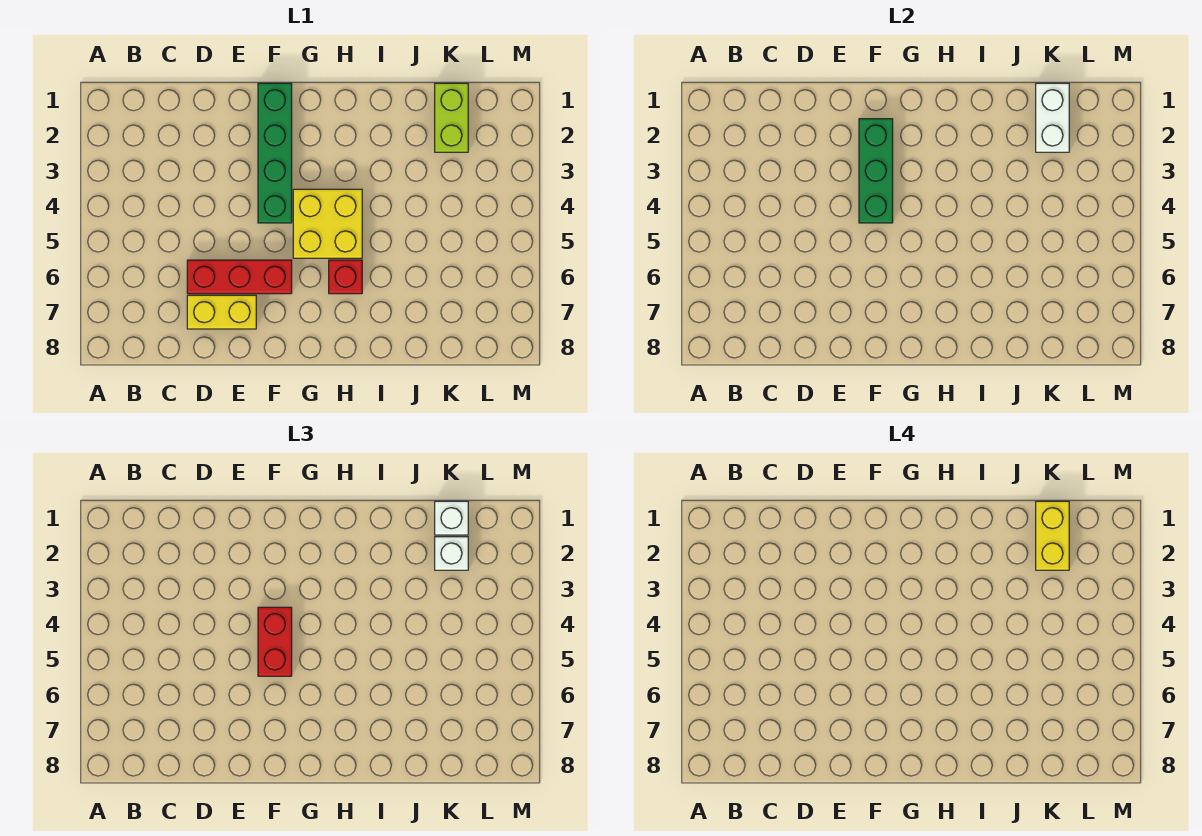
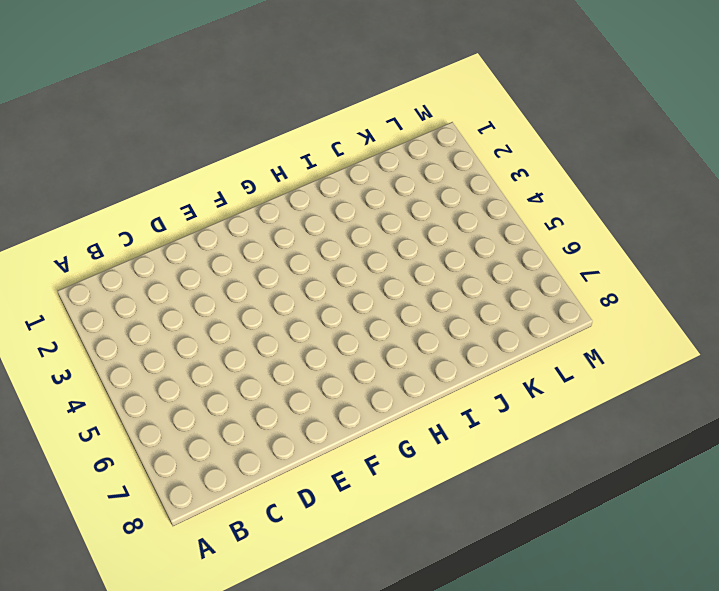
none -> red brick D6:F6 level 1
none -> yellow brick D7:E7 level 1
none -> green brick F1:F4 level 1

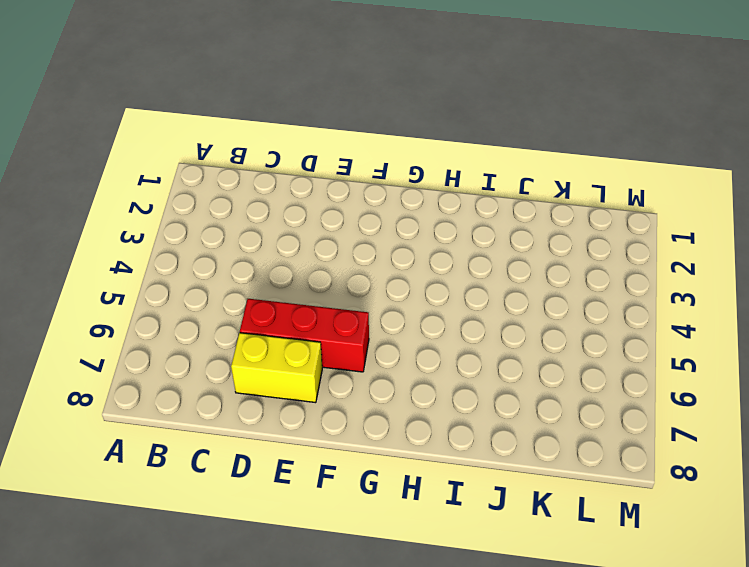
none -> green brick F1:F4 level 1
none -> yellow brick G4:H5 level 1
none -> red brick H6 level 1

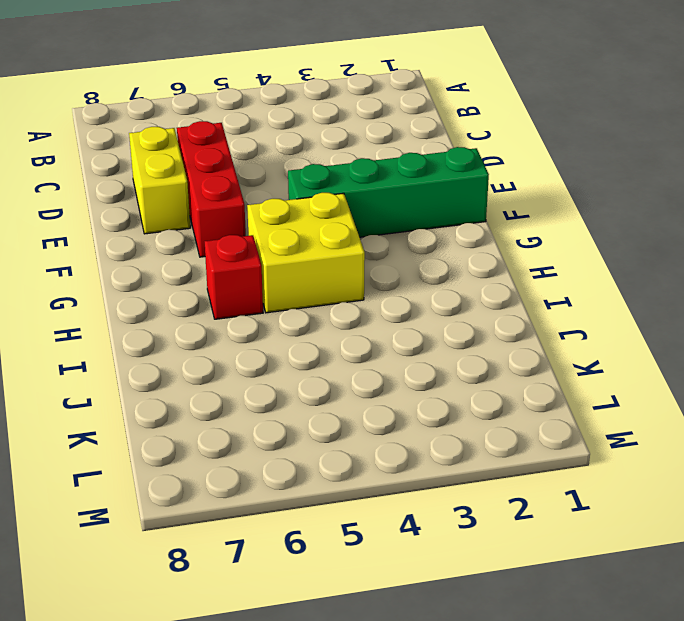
none -> lime brick K1:K2 level 1
none -> green brick F2:F4 level 2
none -> white brick K1:K2 level 2

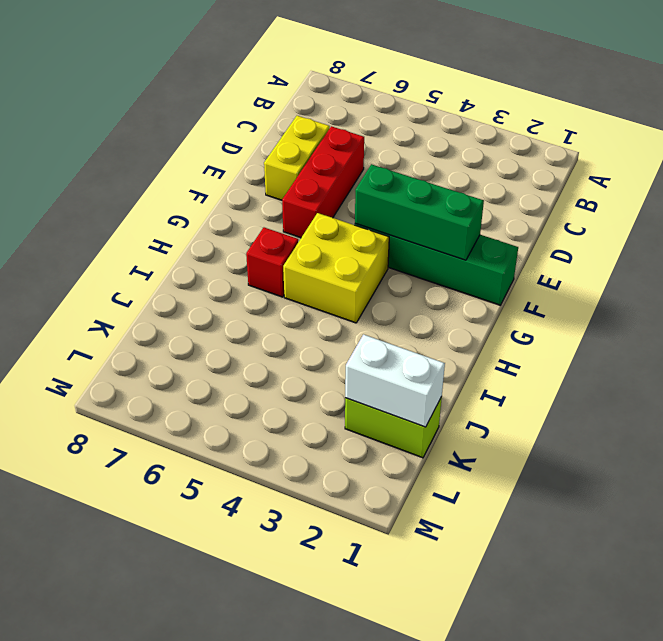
none -> red brick F4:F5 level 3
none -> white brick K1 level 3
none -> white brick K2 level 3

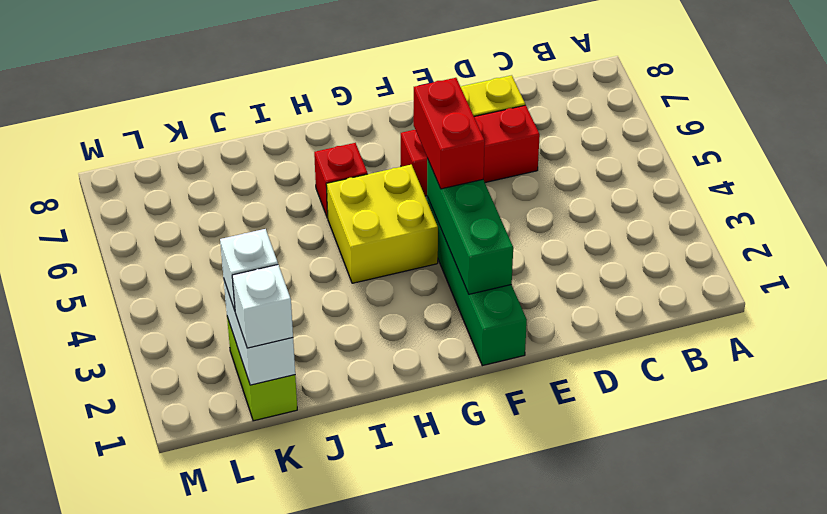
none -> yellow brick K1:K2 level 4

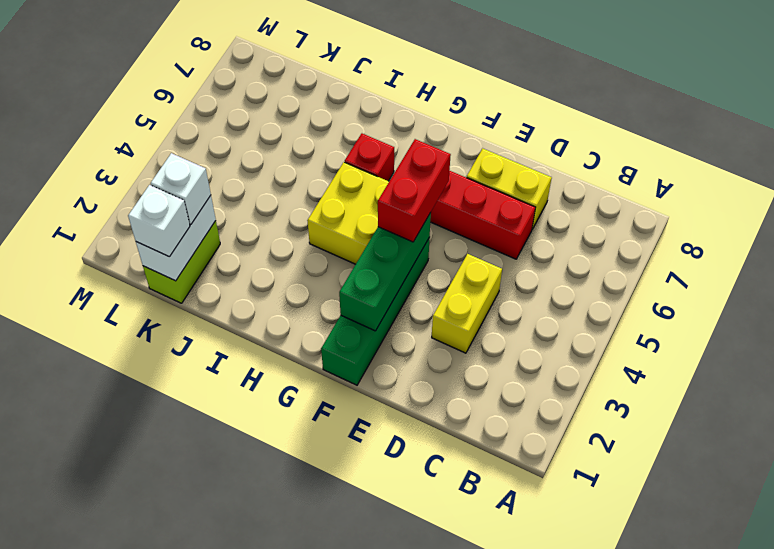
yellow brick D3:D4 level 1 -> yellow brick K1:K2 level 4

